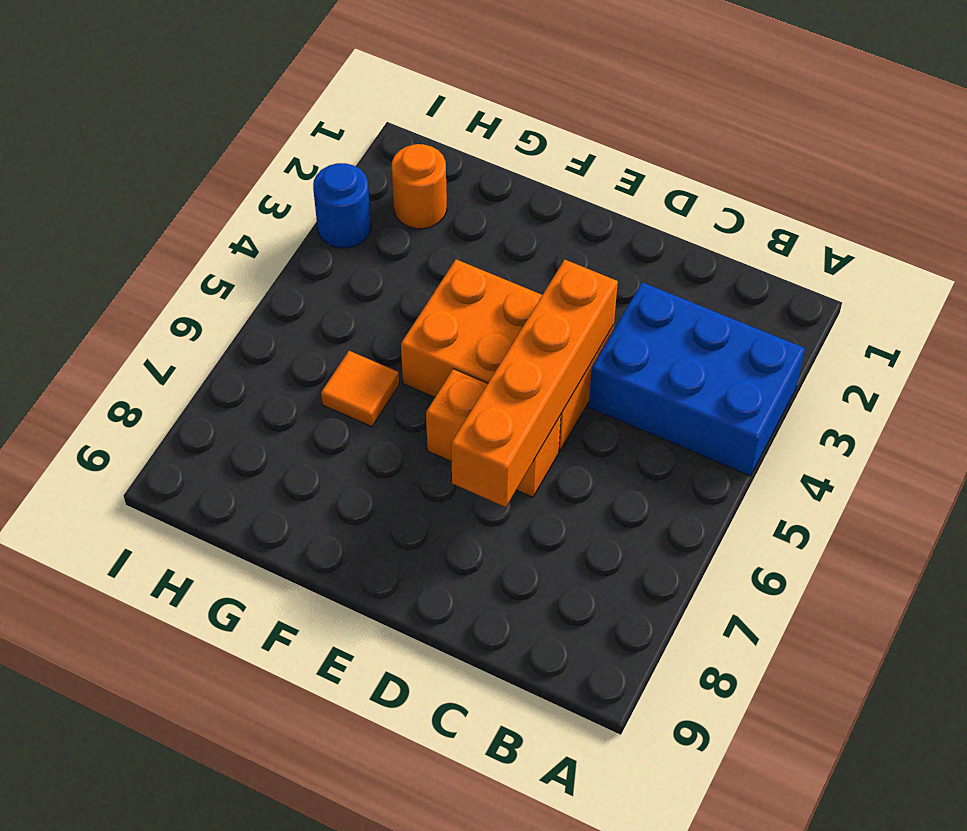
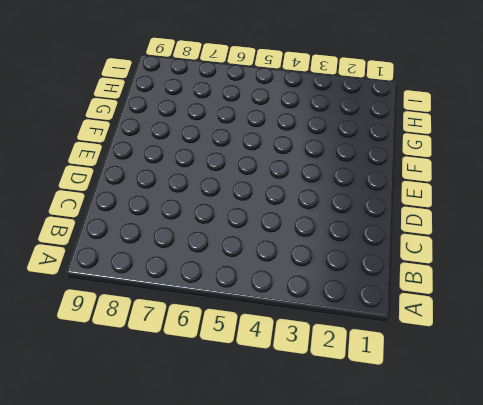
none -> blue brick A3:C4 level 1
none -> orange brick D4:F5 level 1

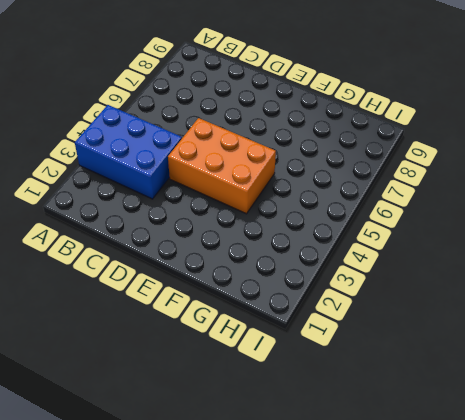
none -> orange brick D6:E6 level 1
none -> orange tile G6 level 1

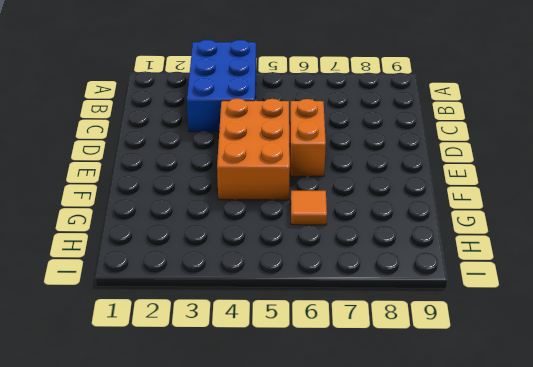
none -> orange round brick H2 level 1
none -> blue round brick I3 level 1

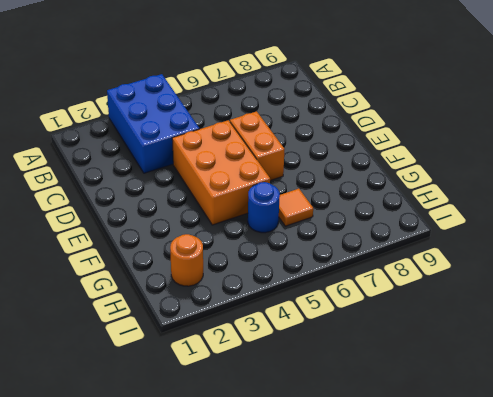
blue round brick G5 level 1 -> blue round brick I3 level 1
none -> orange brick D4:D7 level 2

